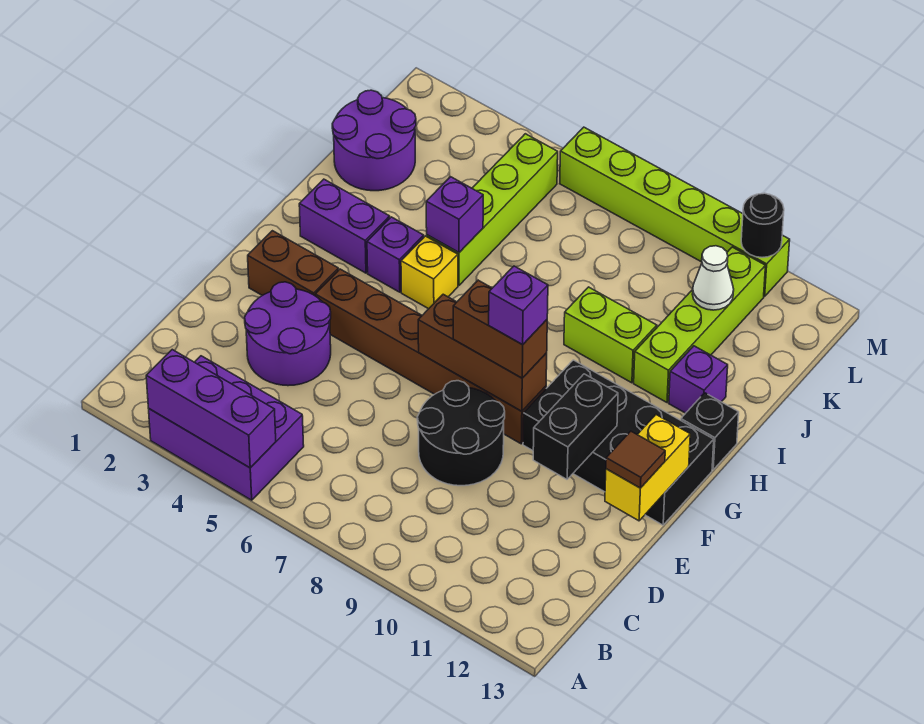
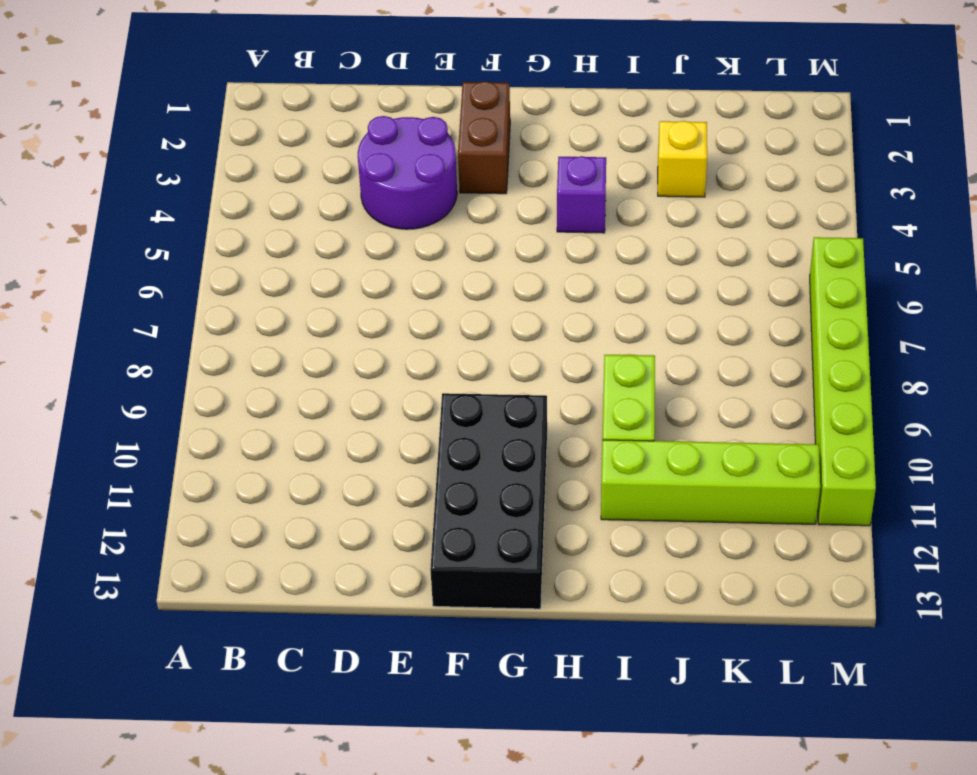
yellow brick J3 level 1 -> yellow brick H5 level 1
none -> purple brick A3:B5 level 1
none -> black round brick D8:E9 level 1
none -> brown brick F4:F9 level 1

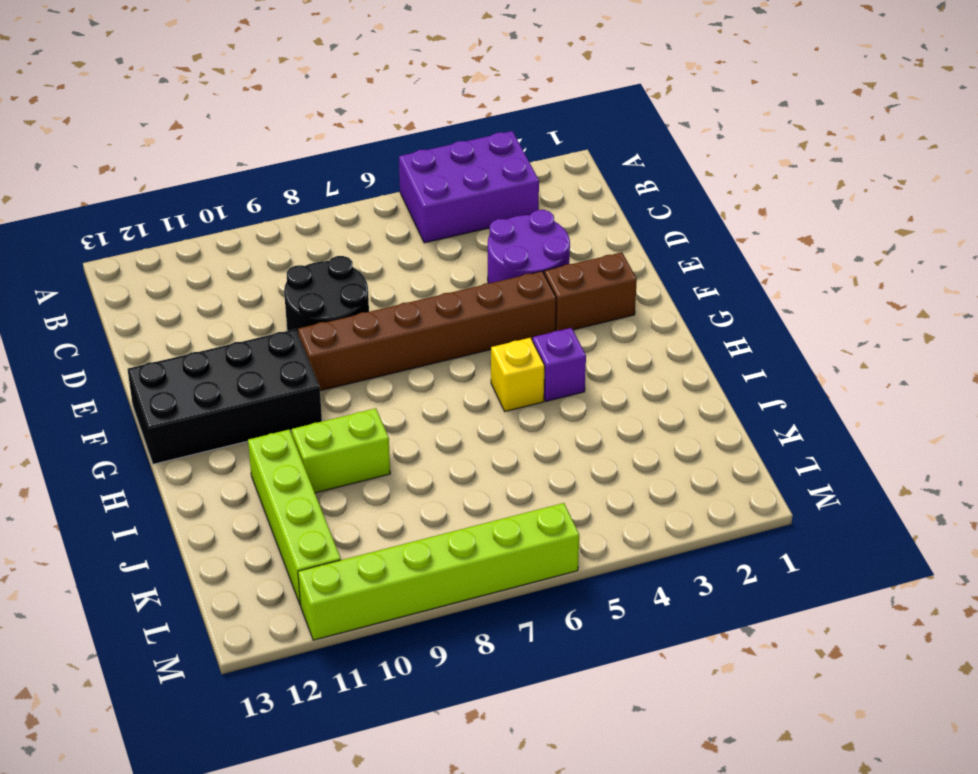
none -> purple brick H2:H3 level 1
none -> black brick H13 level 1
none -> lime brick I5:L5 level 1

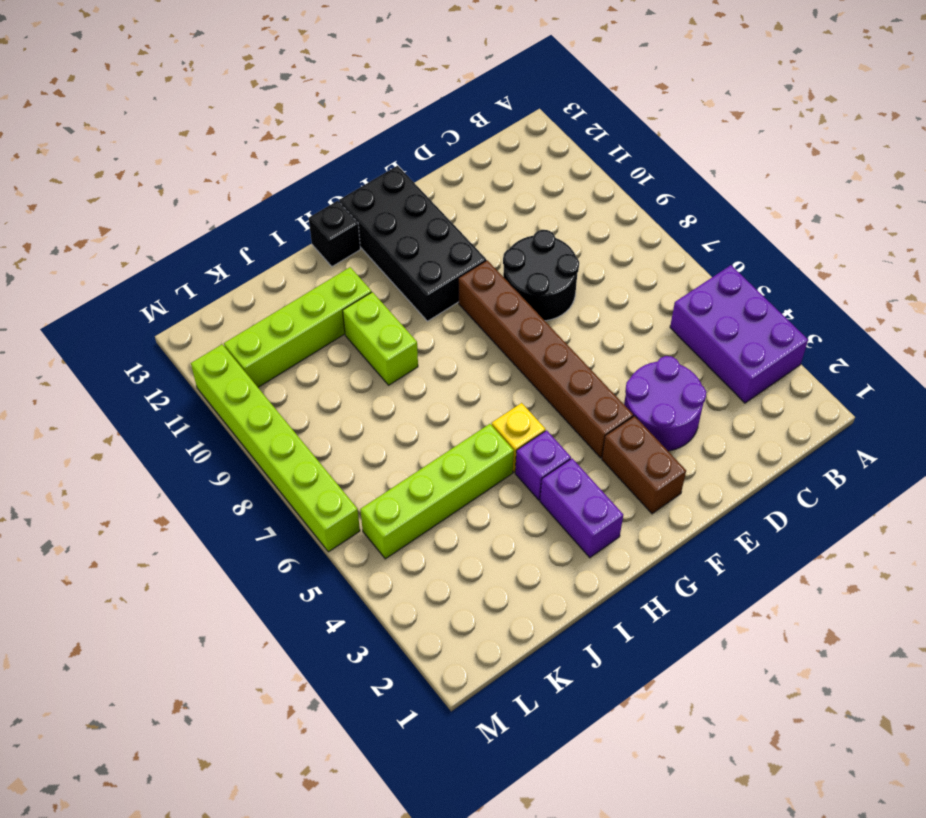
none -> purple brick I12 level 1
none -> purple round brick J1:K2 level 1
none -> purple brick A3:A5 level 2

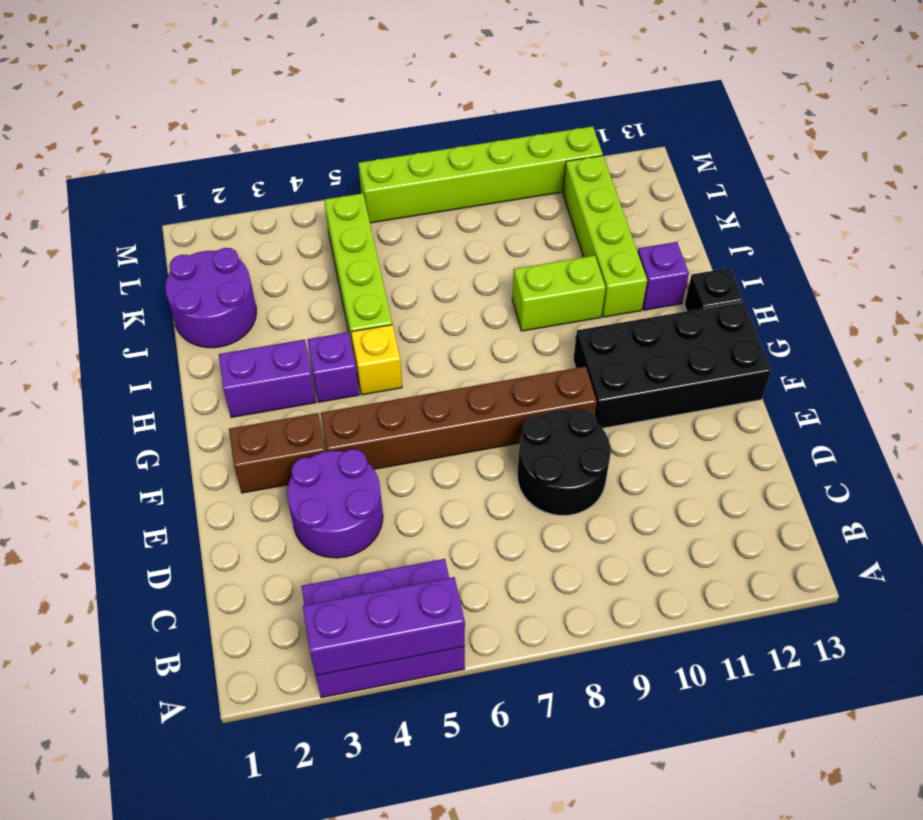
none -> black brick E11:F11 level 2
none -> yellow brick E13:F13 level 2
none -> brown brick F7:F9 level 2

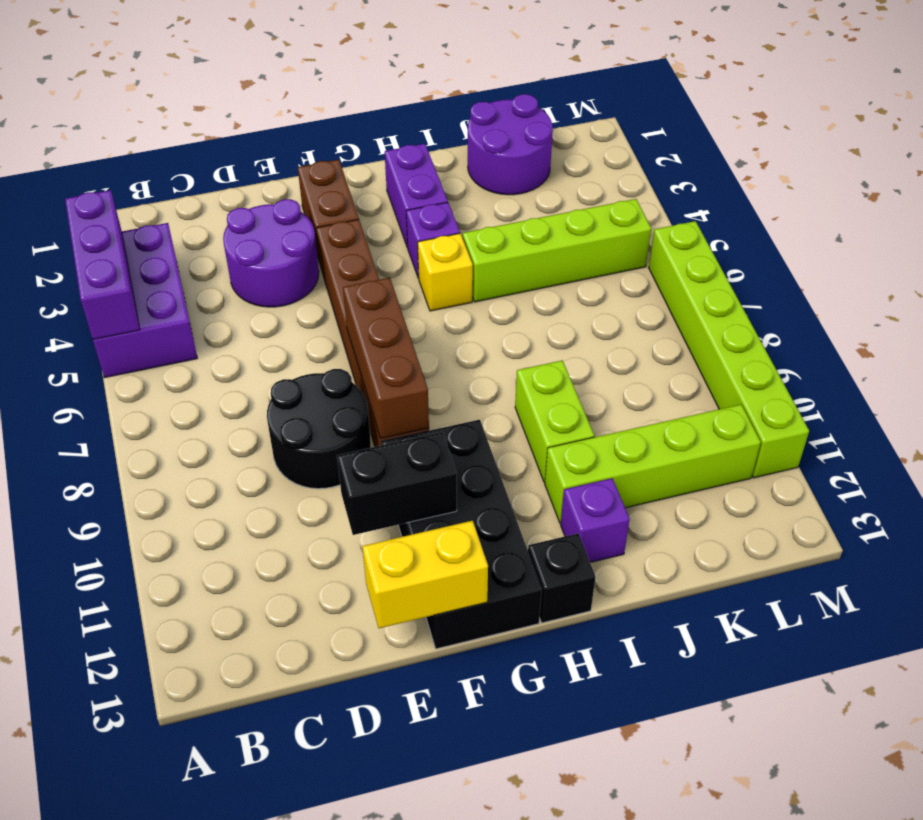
none -> purple brick I5 level 2
none -> white cone K11 level 2
none -> black round brick M11 level 2

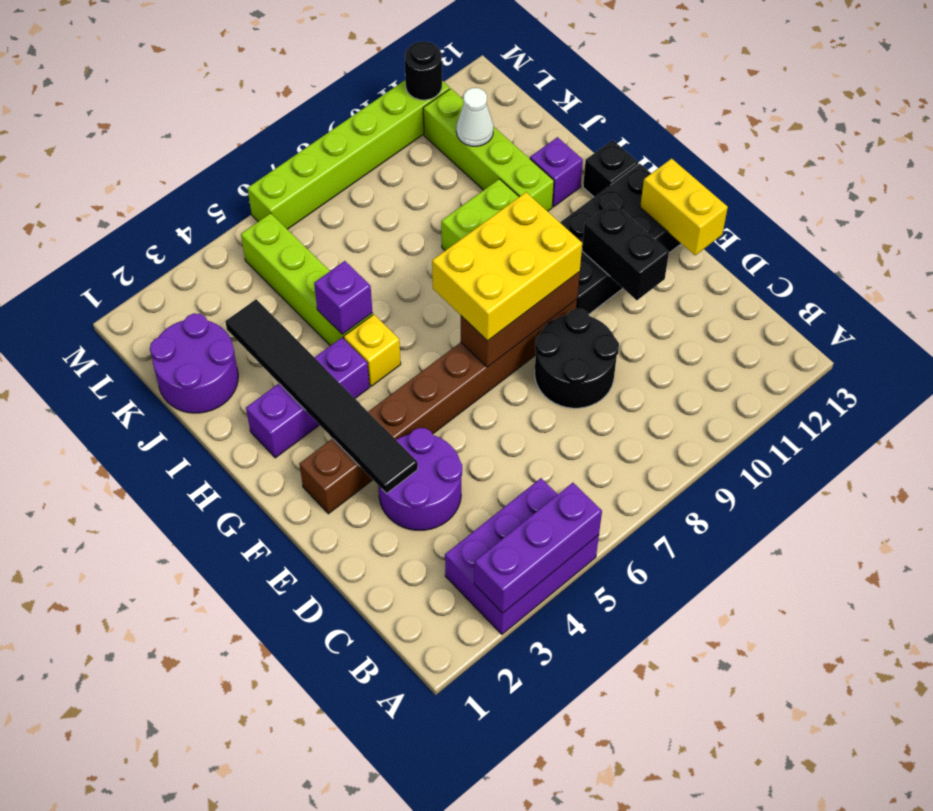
black tile E3:J3 level 2 -> none
yellow brick F7:G9 level 3 -> brown brick F8:F9 level 3
none -> brown tile E13 level 3
none -> purple brick F9 level 4

